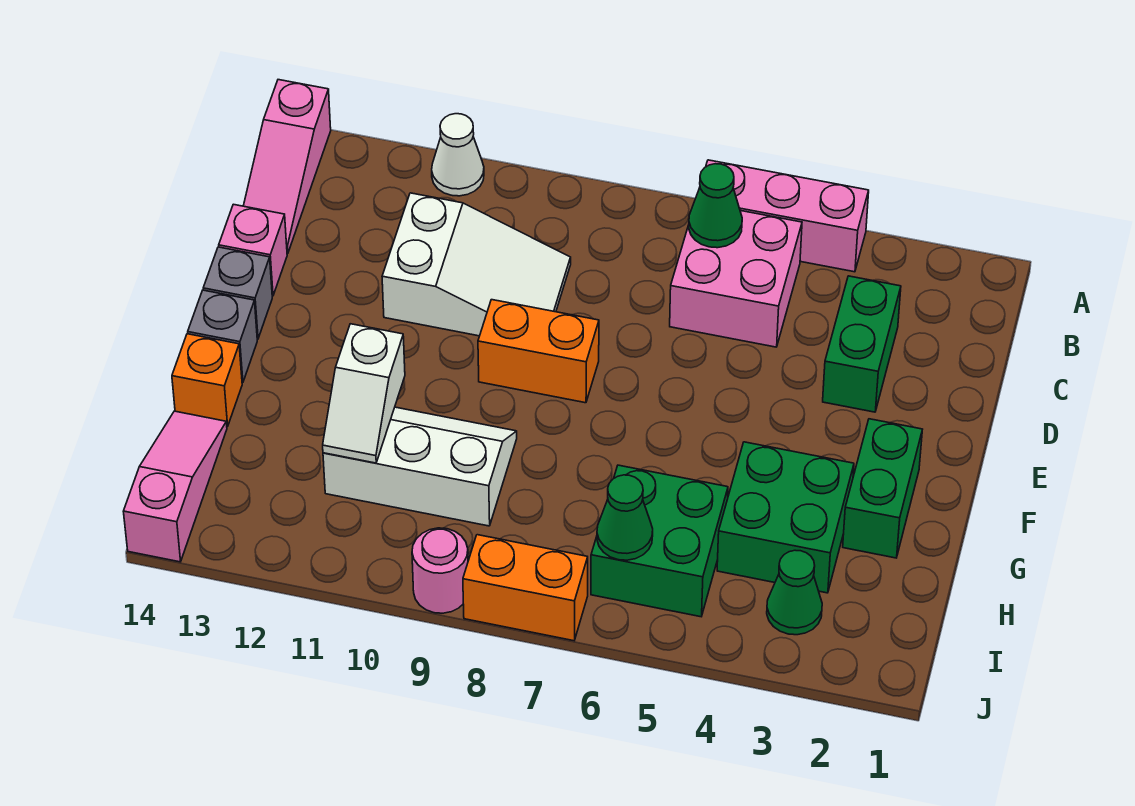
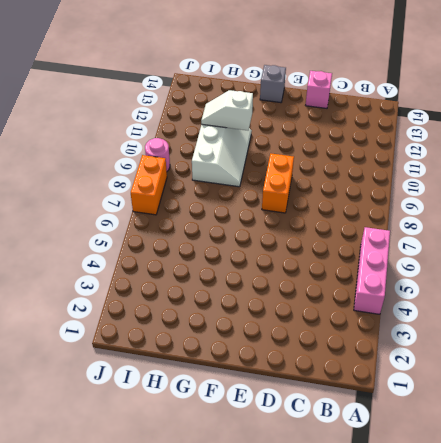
none -> white cone A11 level 1
none -> pink slope A14:C14 level 1 top A
none -> pink brick B5:C6 level 1

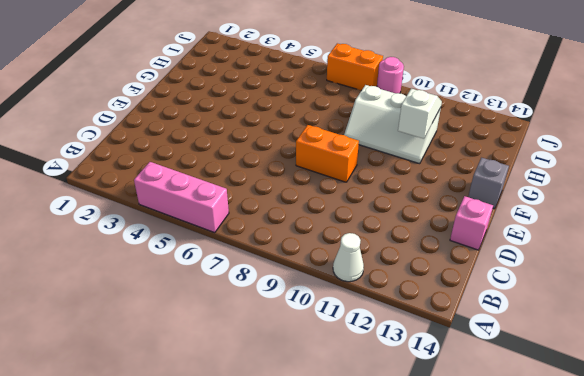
none -> pink slope A14:C14 level 1 top A
none -> pink brick B5:C6 level 1
none -> green brick C3:D3 level 1

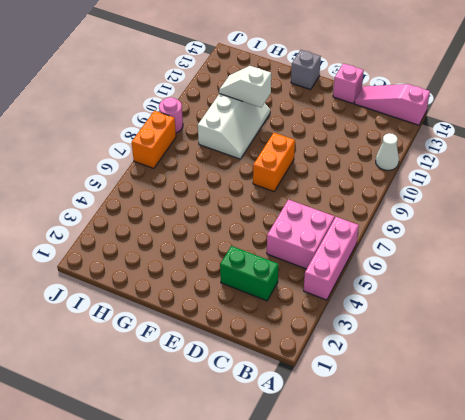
none -> white slope C9:D11 level 1 top 11
none -> grey brick E14 level 1
none -> green brick F2:G2 level 1

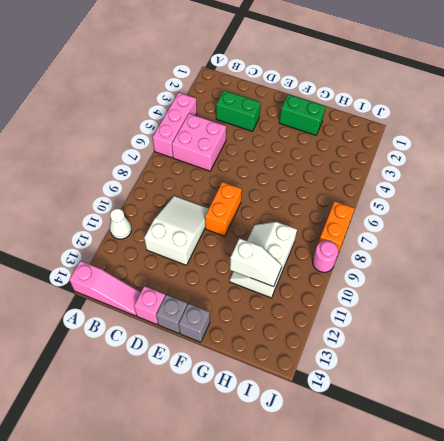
none -> green brick G3:H4 level 1
none -> orange brick G14 level 1
none -> green brick H5:I6 level 1

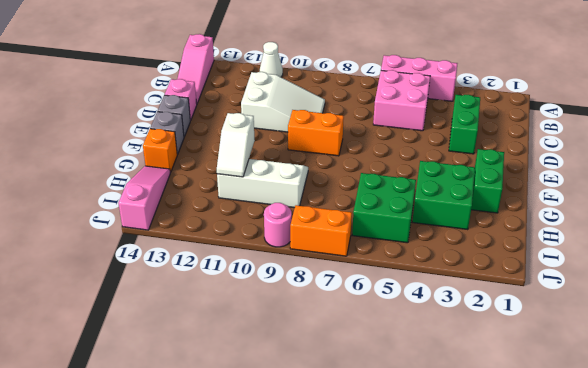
none -> green cone I3 level 1
none -> green cone B6 level 2
none -> green cone I6 level 2

